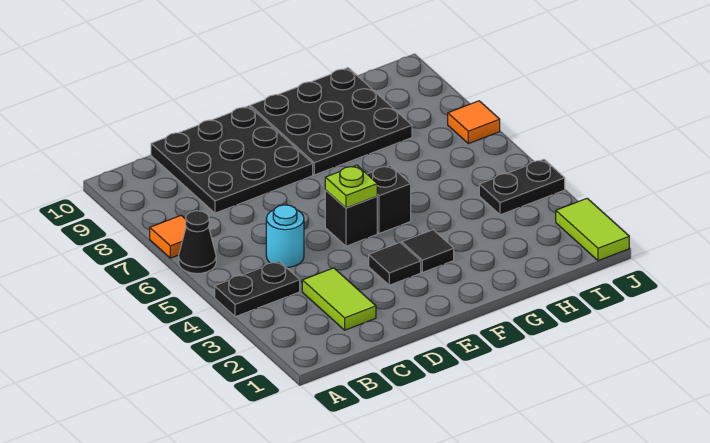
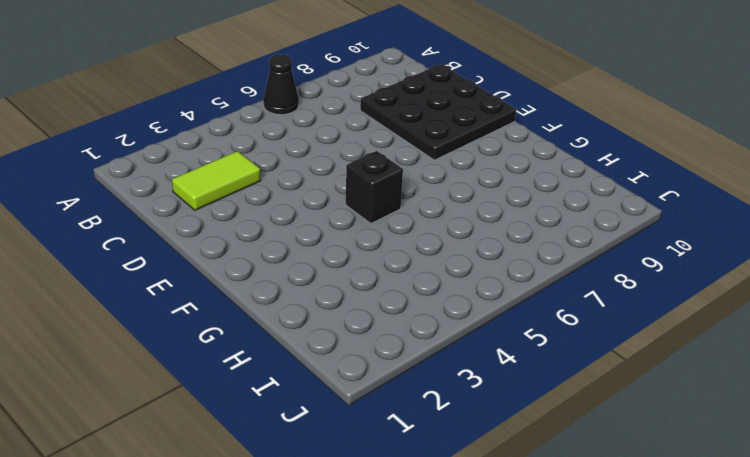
none -> black plate A4:B4 level 1
none -> orange tile A7 level 1
none -> cyan round brick C5 level 1

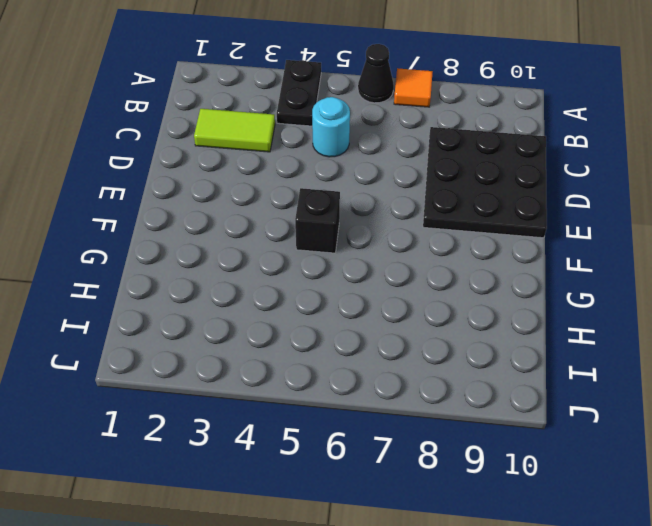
none -> black tile E3 level 1
none -> black brick E5 level 1
none -> black tile F3 level 1

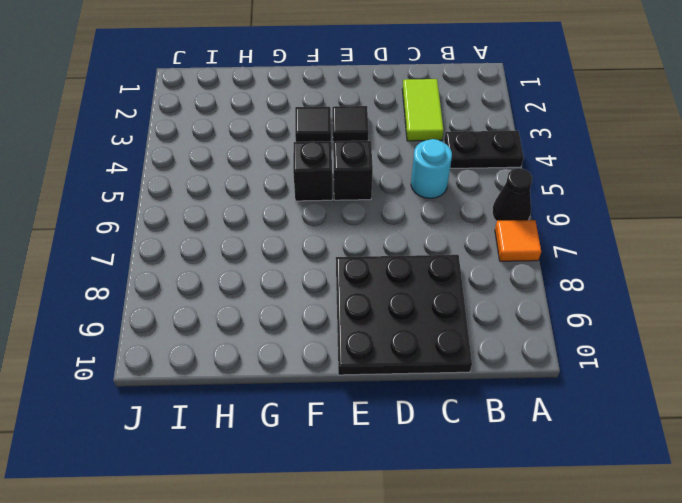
none -> black plate F8:H10 level 1
none -> black plate I4:J4 level 1
none -> lime tile J1:J2 level 1

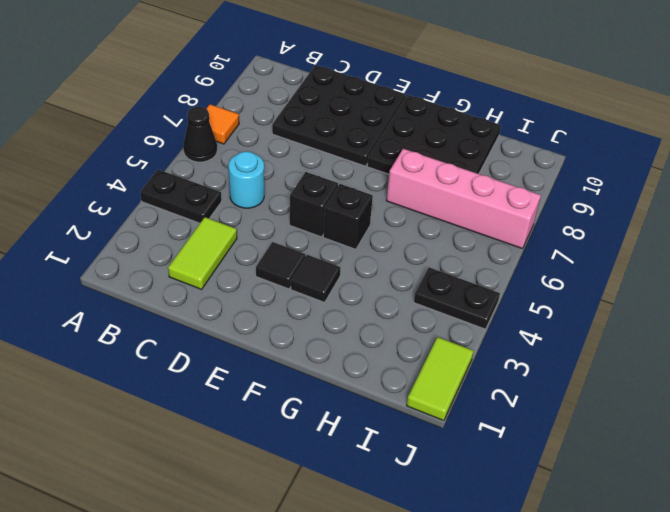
pink brick G7:J7 level 1 -> orange tile J7 level 1
none -> lime plate E5 level 2

